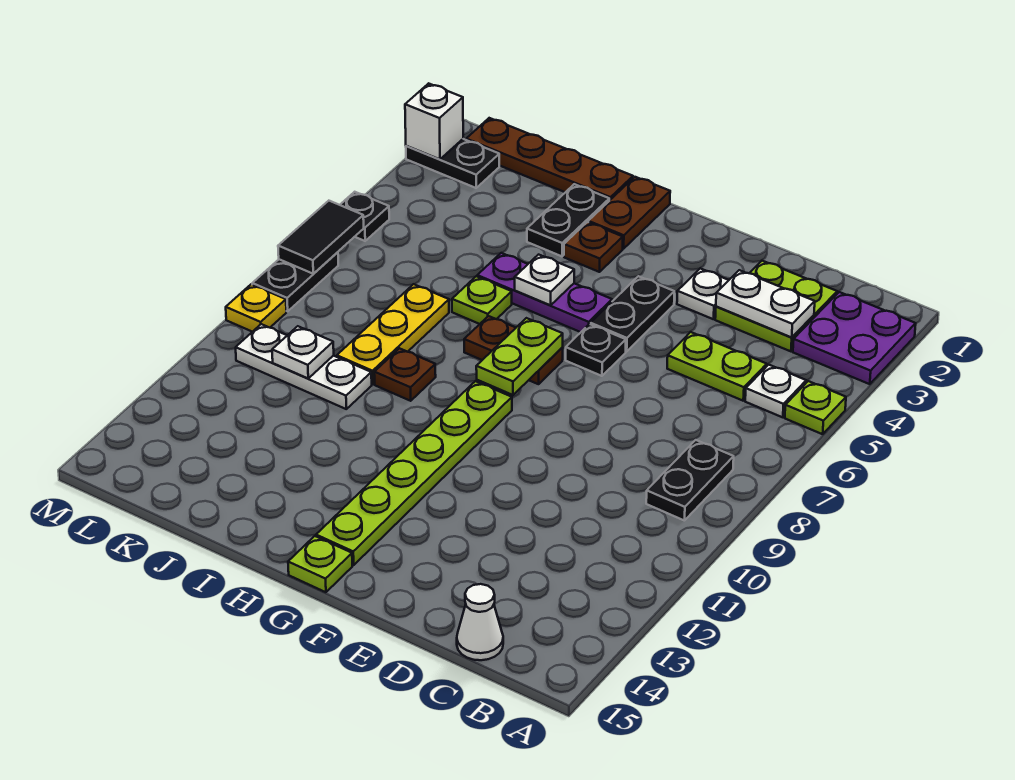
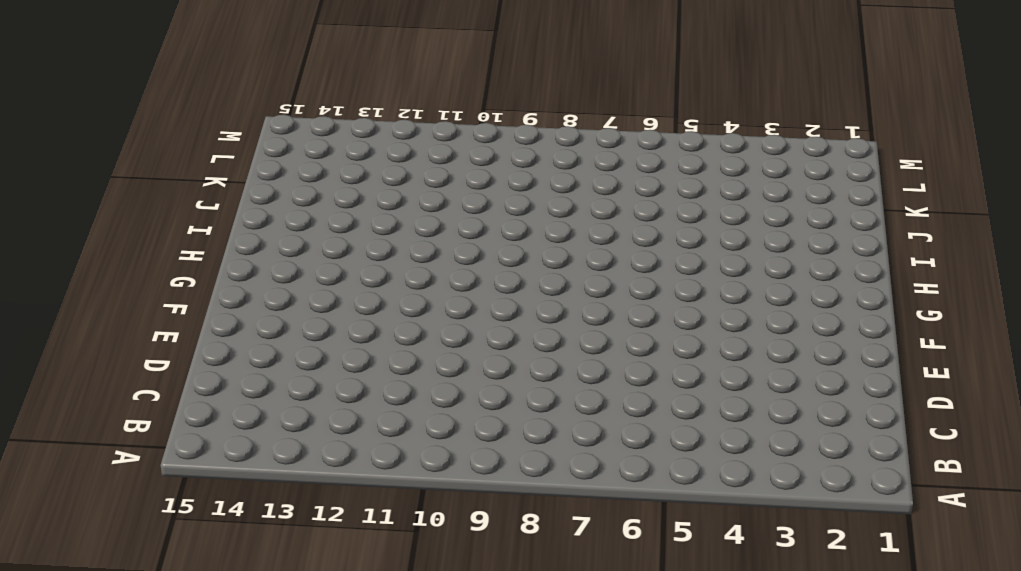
none -> purple plate A2:B3 level 1
none -> lime plate A5 level 1
none -> white plate B5 level 1
none -> black plate B8:B9 level 1

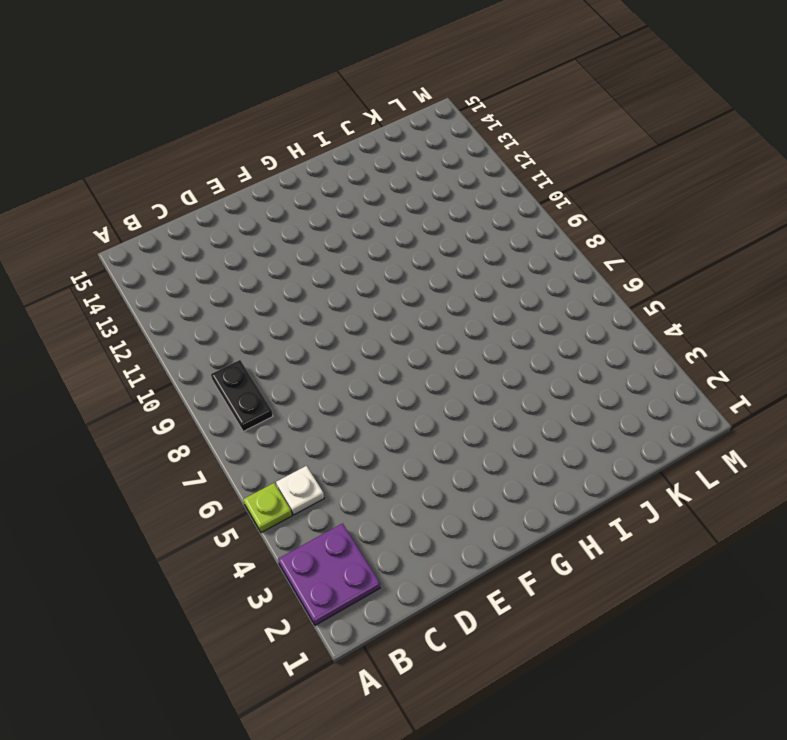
none -> lime plate C2:D3 level 1
none -> lime plate C5:D5 level 1
none -> white cone C15 level 1
none -> white plate E3 level 1

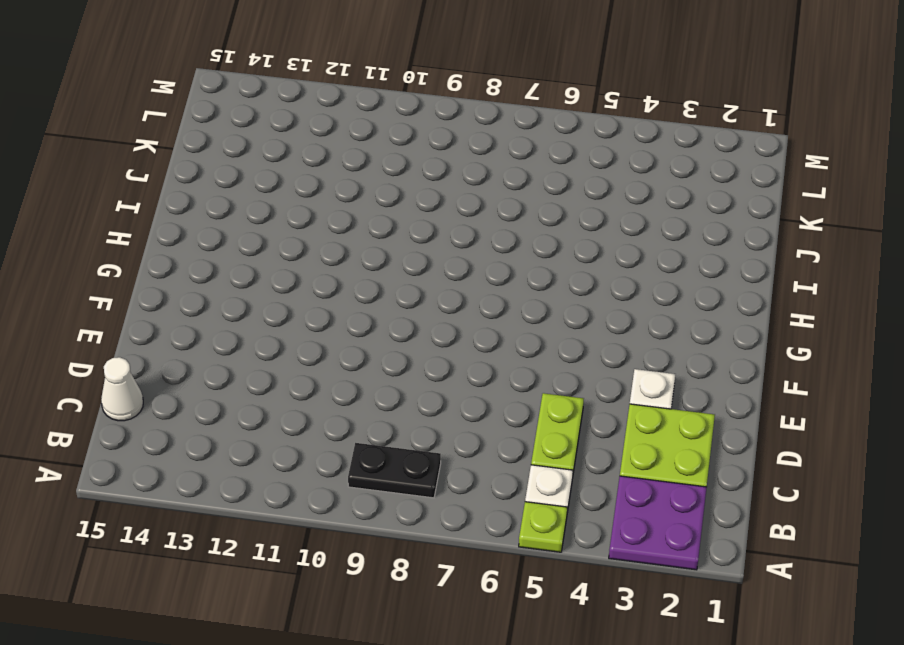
none -> black plate F4:F5 level 1
none -> black plate F6 level 1
none -> purple plate G5:I5 level 1
none -> brown plate G7:H7 level 1

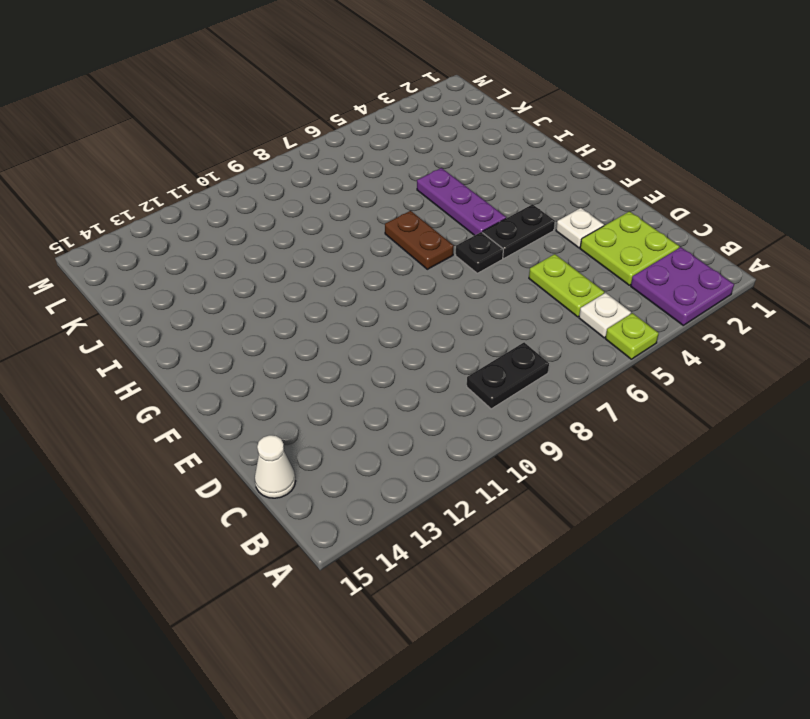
none -> lime plate G9:G14 level 1
none -> lime plate G15 level 1
none -> brown plate H1:H2 level 1
none -> brown plate H3 level 1

